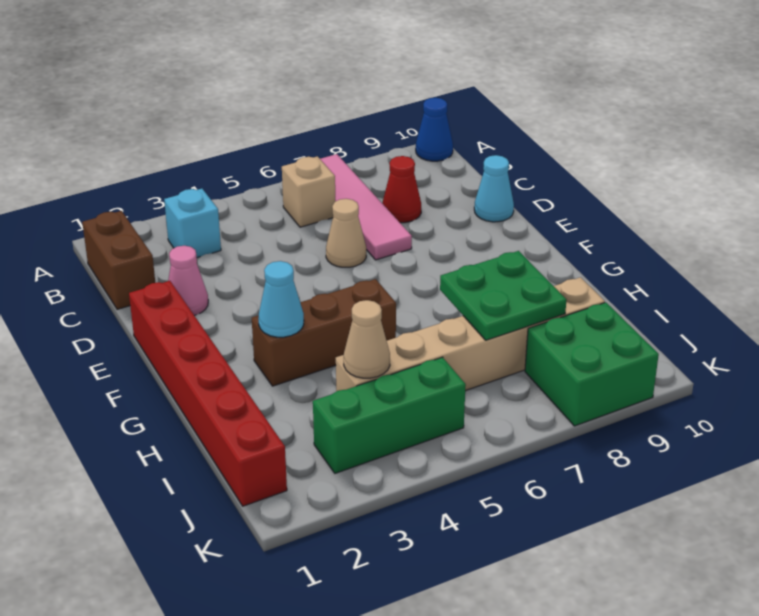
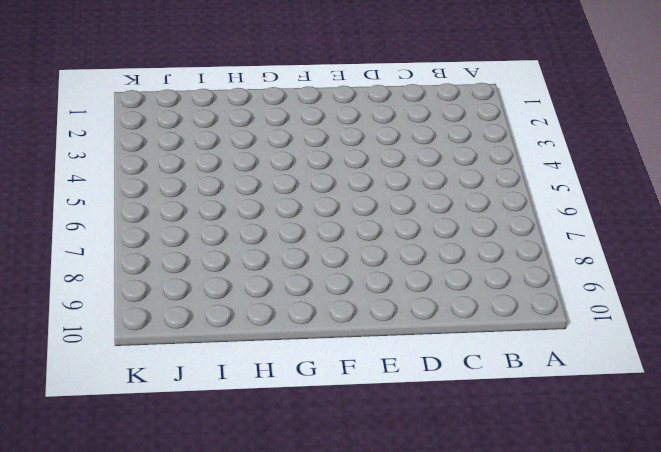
none -> pink tile A7:D7 level 1
none -> blue cone A10 level 1
none -> brown brick B1:C1 level 1

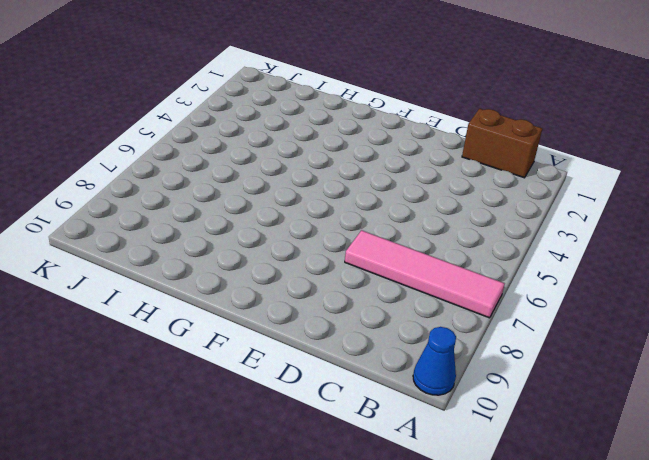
none -> cyan brick B3 level 1
none -> tan brick B6 level 1
none -> red cone C8 level 1

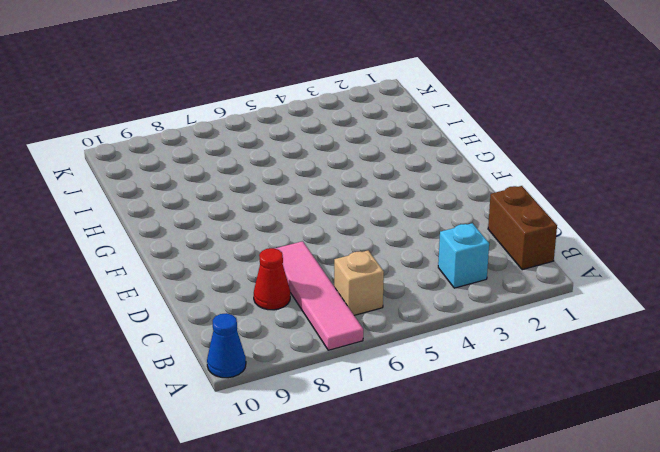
none -> pink cone D2 level 1
none -> tan cone D6 level 1
none -> cyan cone D10 level 1

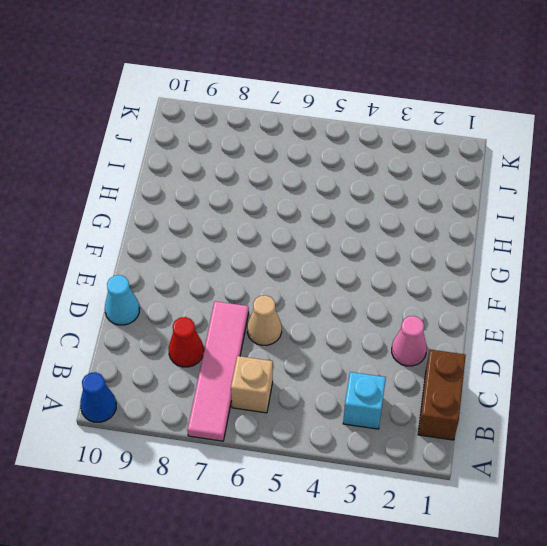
none -> red brick E1:J1 level 1
none -> brown brick G3:G5 level 1
none -> tan brick I4:I9 level 1

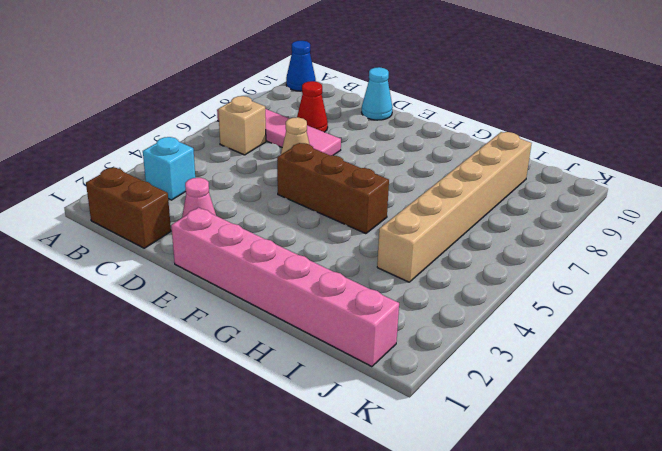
pink brick E1:J1 level 1 -> red brick E1:J1 level 1
brown brick E5:G5 level 1 -> brown brick G3:G5 level 1
none -> green brick J3:J5 level 1
none -> green brick J8:K9 level 1
none -> cyan cone G3 level 2

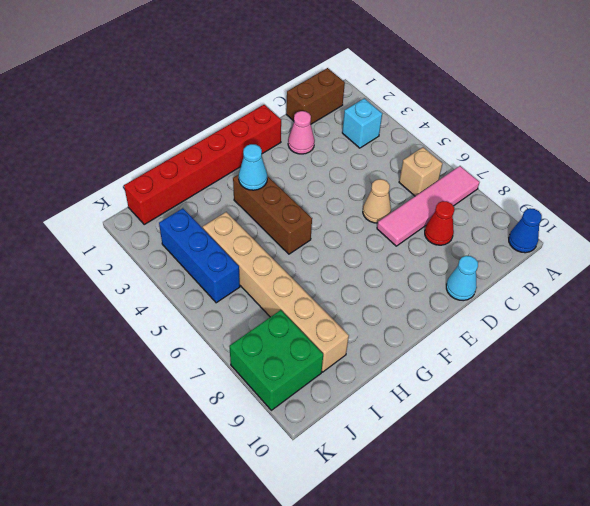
blue brick J3:J5 level 1 -> green brick J3:J5 level 1
none -> green plate H7:I8 level 2
none -> tan cone I4 level 2

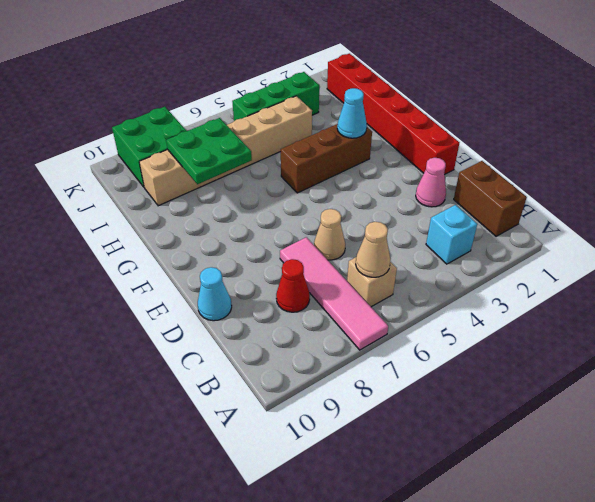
tan cone B6 level 2 -> tan cone I4 level 2
none -> blue cone A10 level 1

